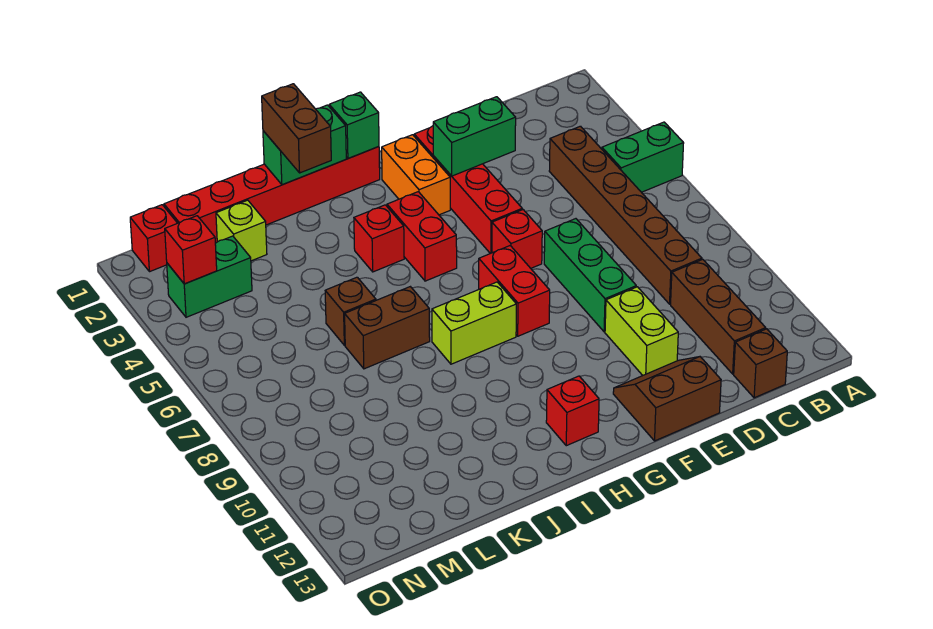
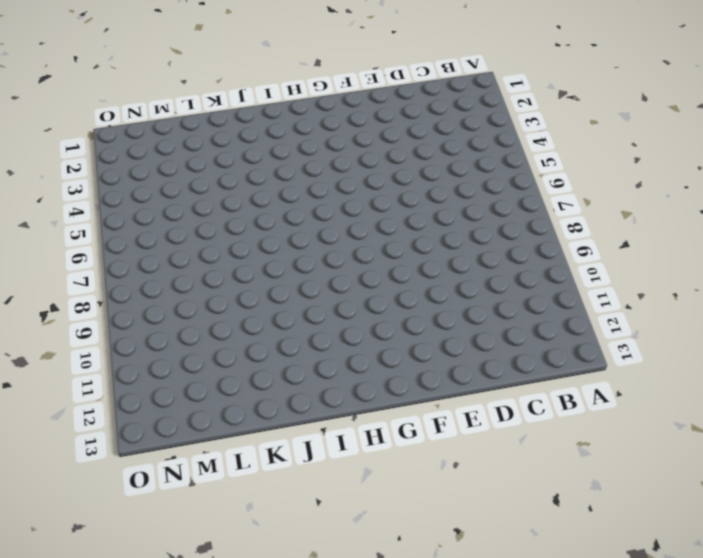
none -> green brick A5:B5 level 1
none -> brown brick C4:C9 level 1
none -> brown brick C10:C12 level 1

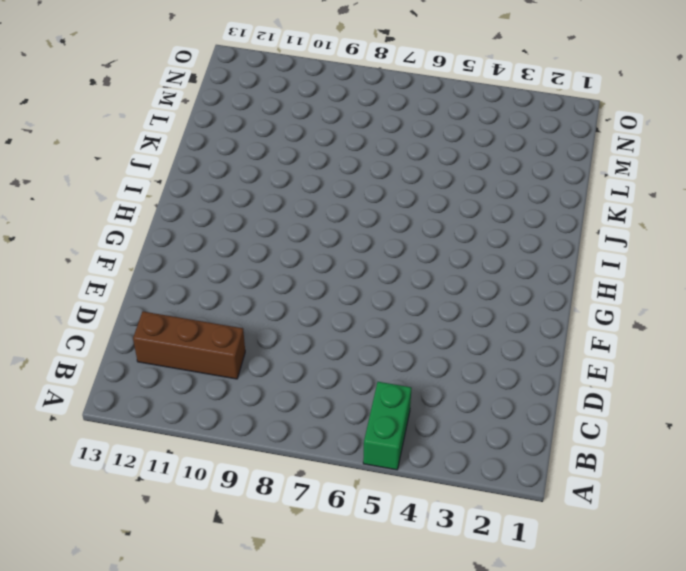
none -> brown brick C4:C9 level 1
none -> brown brick C13 level 1
none -> green brick E7:E9 level 1

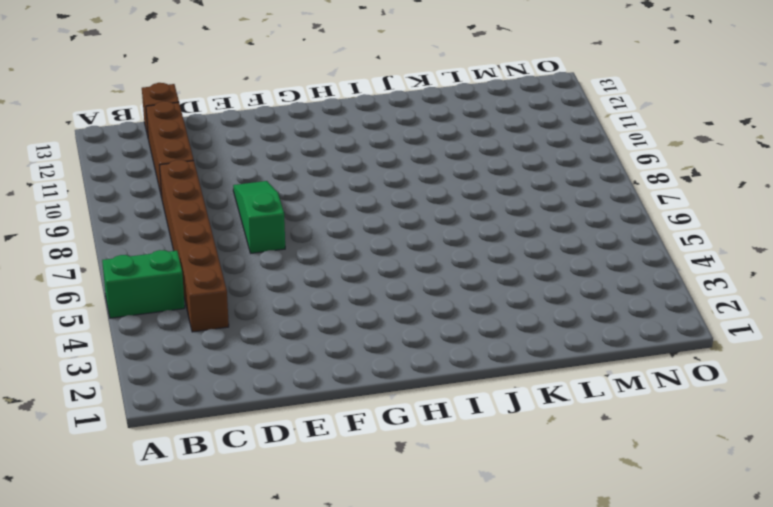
green slope E7:E9 level 1 top 7 -> green brick E7:E9 level 1
none -> lime brick E10:E11 level 1
none -> brown slope E12:F13 level 1 top 13
none -> red brick F2:F5 level 1

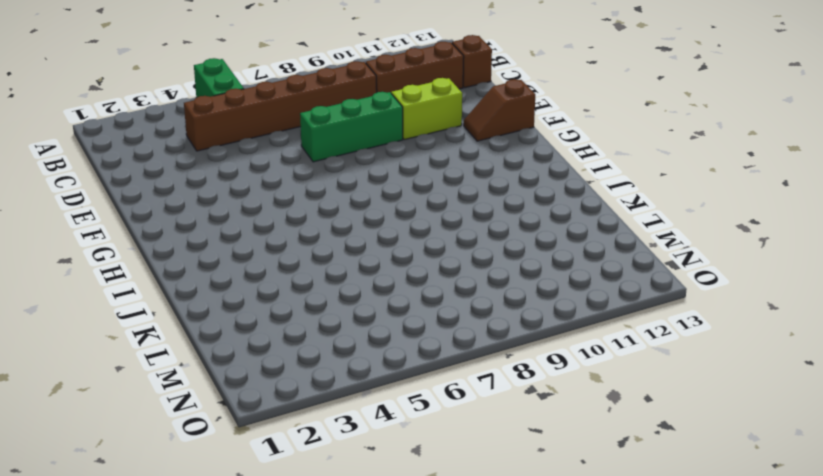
brown slope F12:F13 level 1 top 13 -> brown slope E12:F13 level 1 top 13
none -> red brick F2:F5 level 1
none -> red brick F6 level 1
none -> orange brick G2:G3 level 1

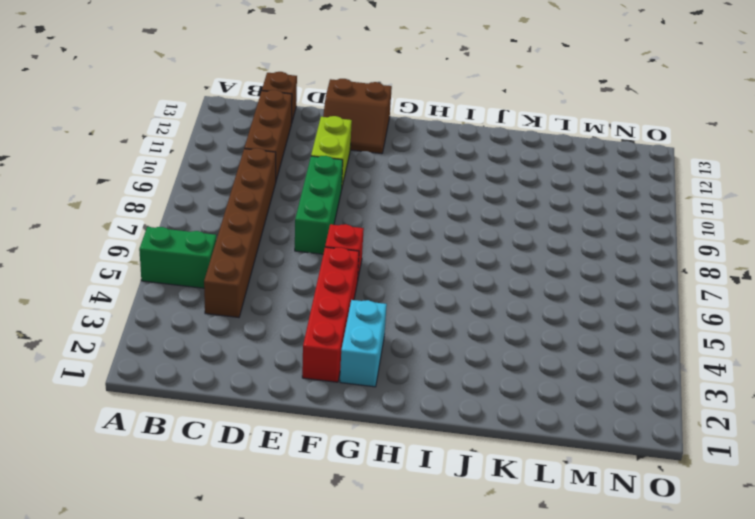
cyan brick G2:G3 level 1 -> orange brick G2:G3 level 1
none -> red brick G7:G8 level 1
none -> red brick H1:M1 level 1
none -> red brick H4:H5 level 1

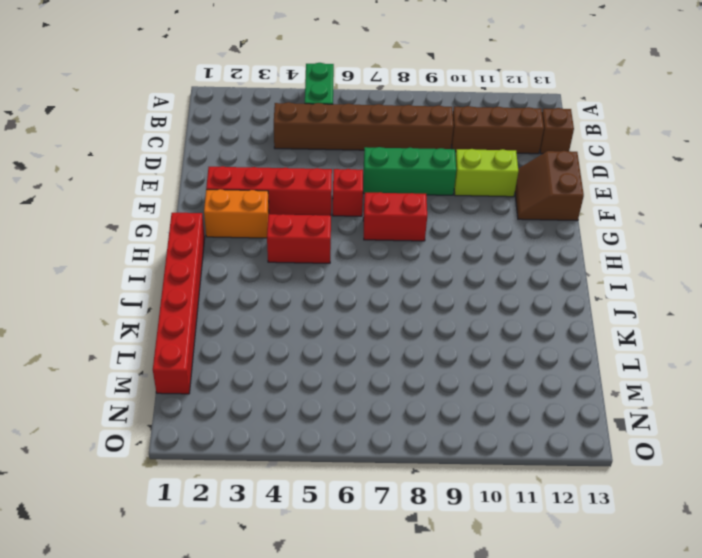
none -> lime brick H8:I8 level 1
none -> red brick H12 level 1
none -> red brick I4 level 1

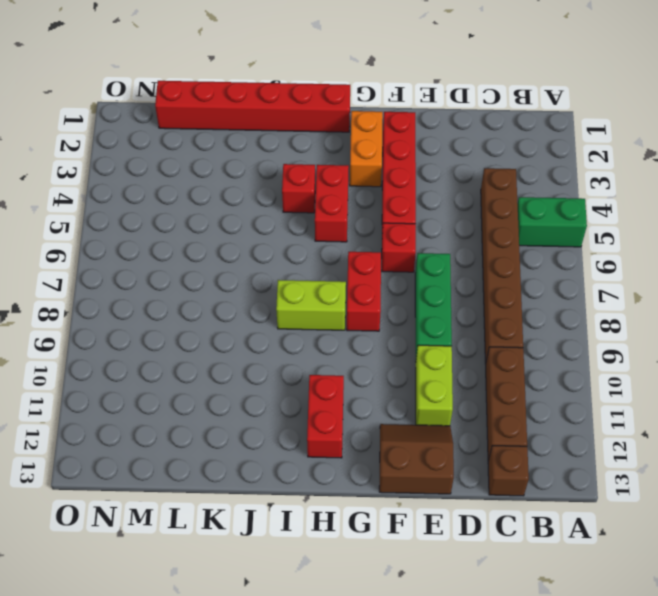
red brick H11:H12 level 1 -> red brick H12 level 1
none -> brown brick J7:K7 level 1
none -> brown brick K6 level 1
none -> lime brick L2 level 1

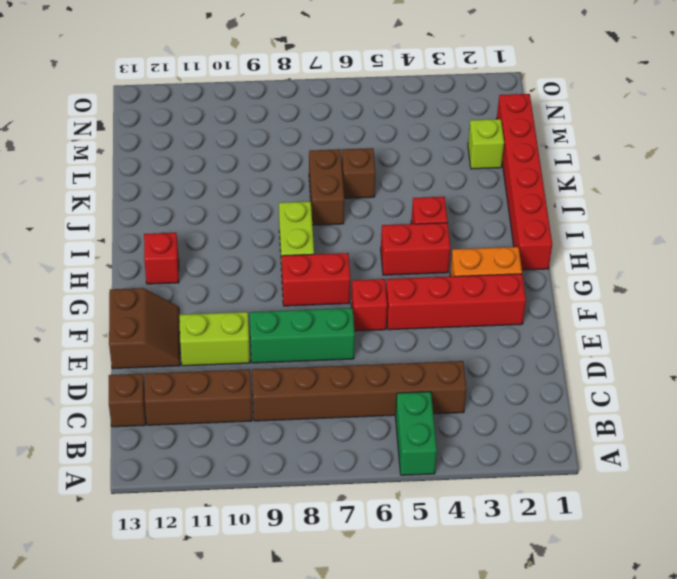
none -> green brick M3:N3 level 1
none -> red brick N1 level 1
none -> green brick E3:F3 level 2

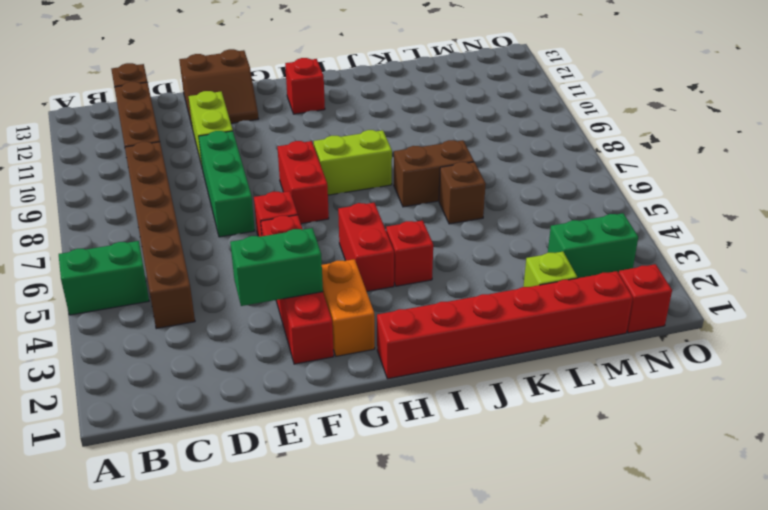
none -> green brick H1 level 2
none -> green brick I1:J1 level 2
none -> red brick N3 level 2

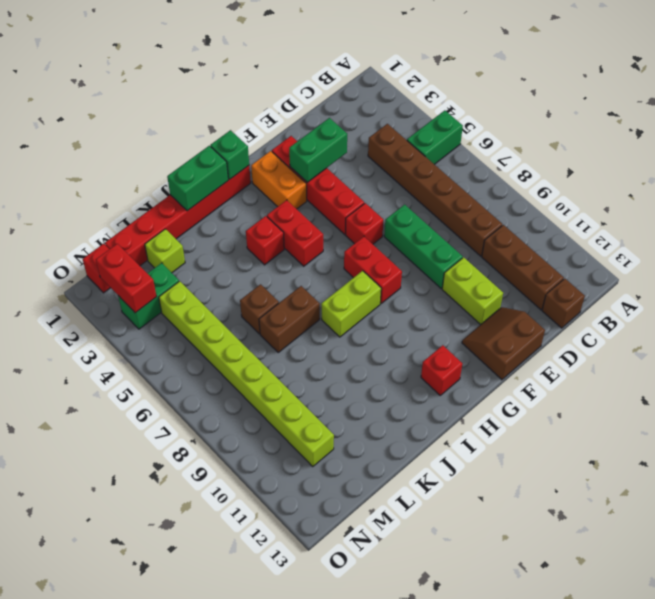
lime brick M4:M11 level 1 -> none
red brick N2:N3 level 2 -> red brick N3 level 2
none -> brown brick J1:J2 level 3

